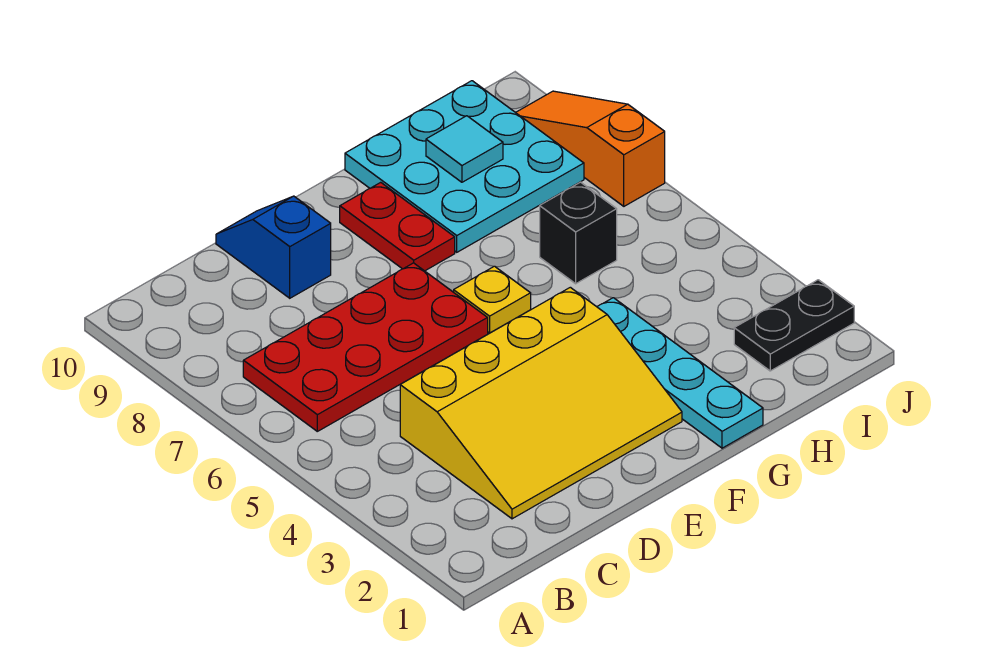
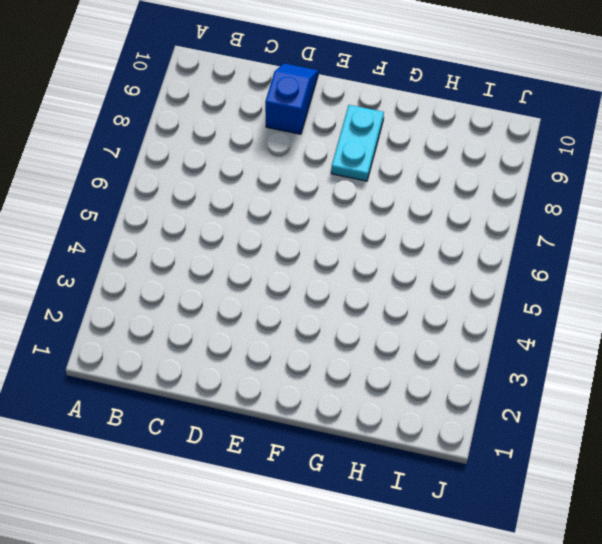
cyan plate F8:F9 level 1 -> red plate F8:F9 level 1
none -> red plate B6:E7 level 1
none -> yellow slope C2:F4 level 1 top 4

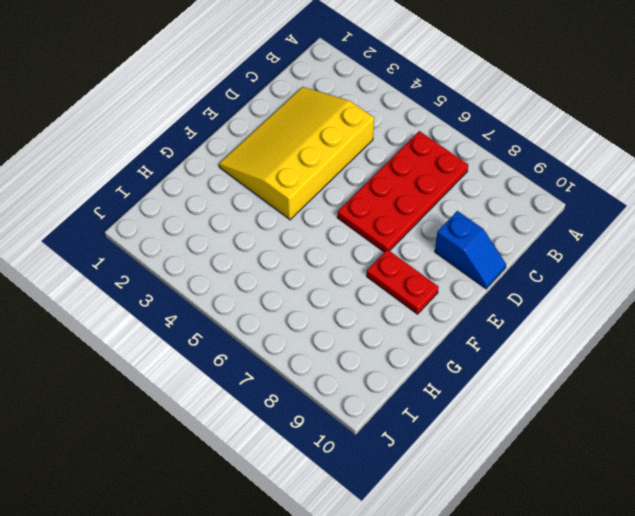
none -> yellow plate F6 level 1
none -> cyan plate G1:G4 level 1

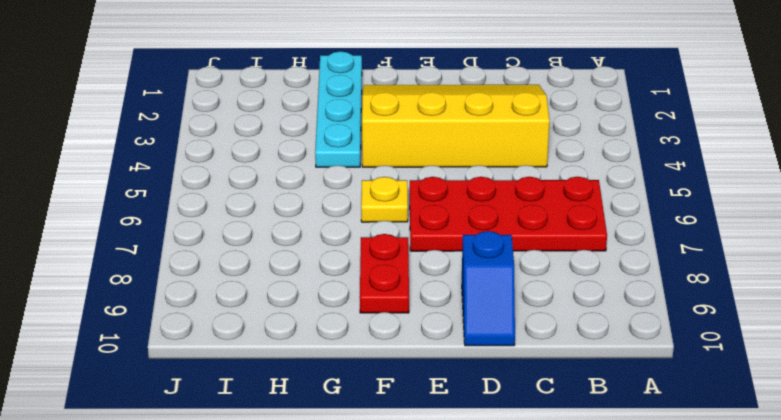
none -> cyan plate G8:I10 level 1
none -> black brick H6 level 1

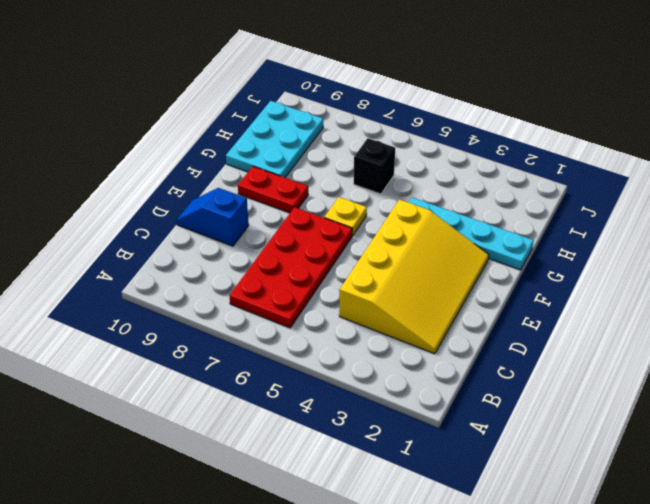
cyan plate G9:I10 level 1 -> cyan plate G8:I10 level 1
none -> black plate I2:J2 level 1
none -> orange slope J7:J9 level 1 top 7

